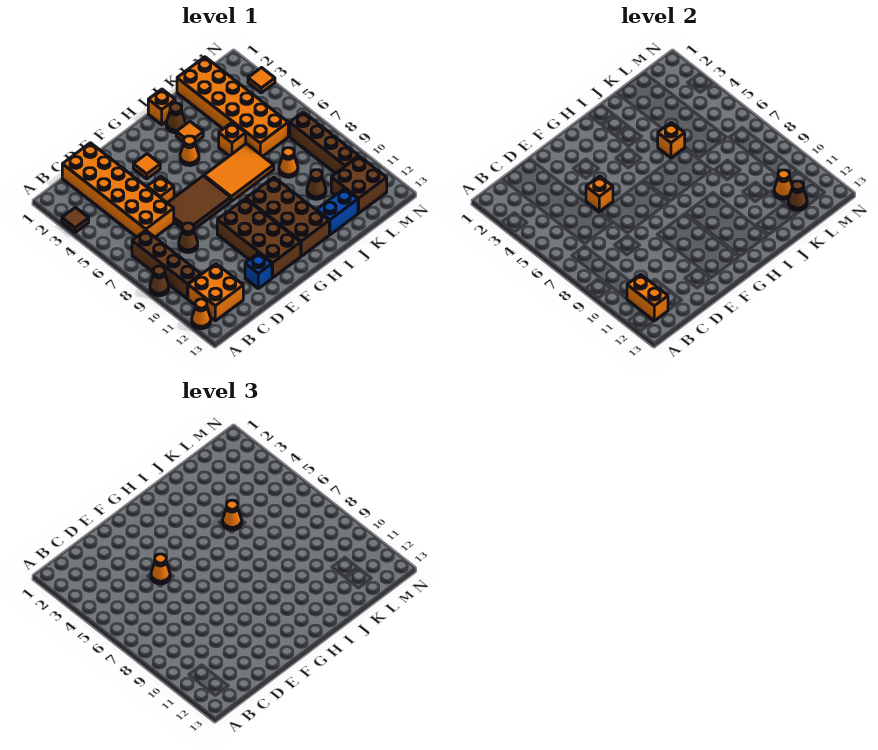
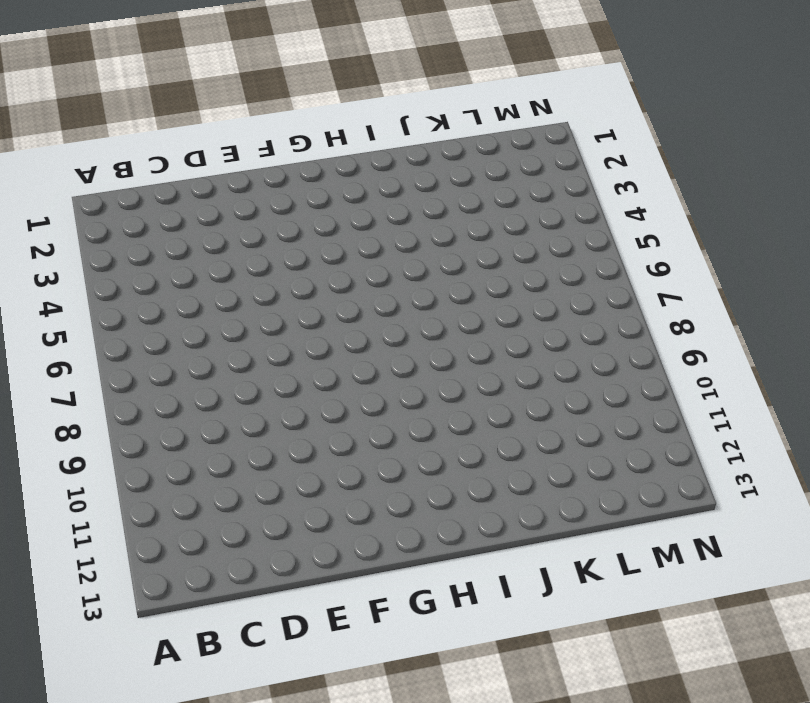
none -> brown tile A3 level 1
none -> brown cone A9 level 1
none -> orange cone A12 level 1
none -> brown brick B7:B10 level 1

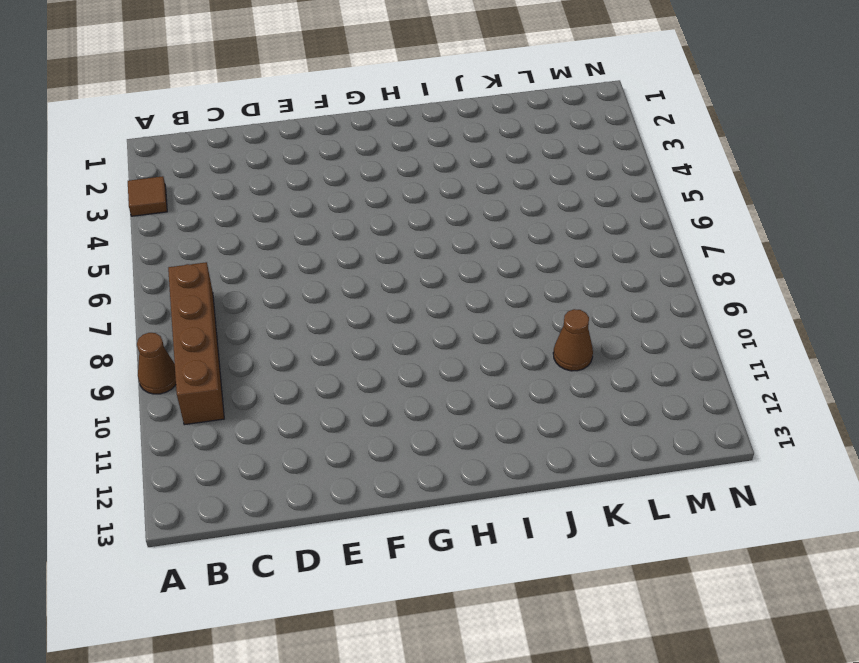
none -> orange cone A12 level 1
none -> orange brick B11:C12 level 1
none -> orange brick C1:D6 level 1
none -> brown cone D8 level 1

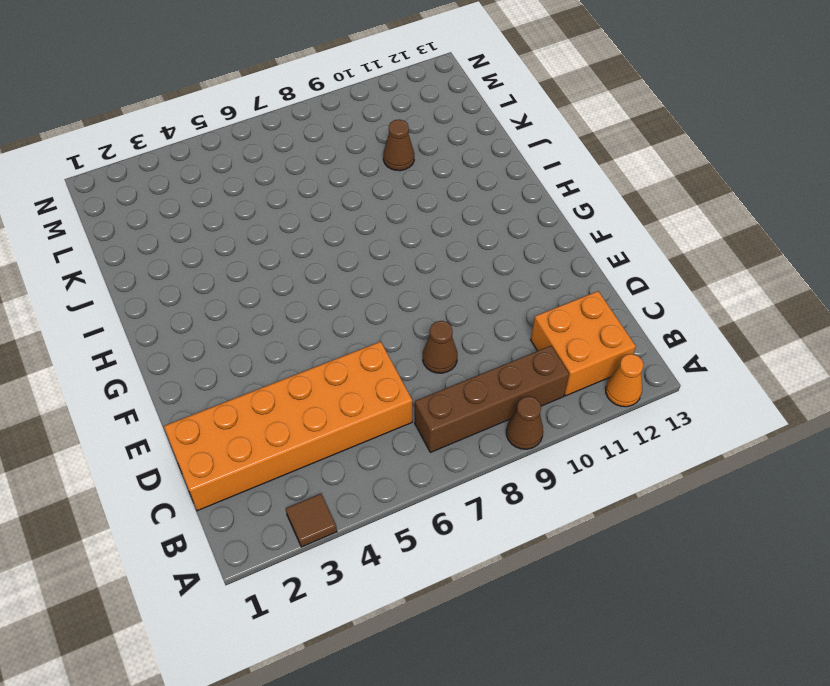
none -> orange brick E5 level 1
none -> brown tile E6:G7 level 1
none -> blue brick E12 level 1
none -> orange tile F3 level 1

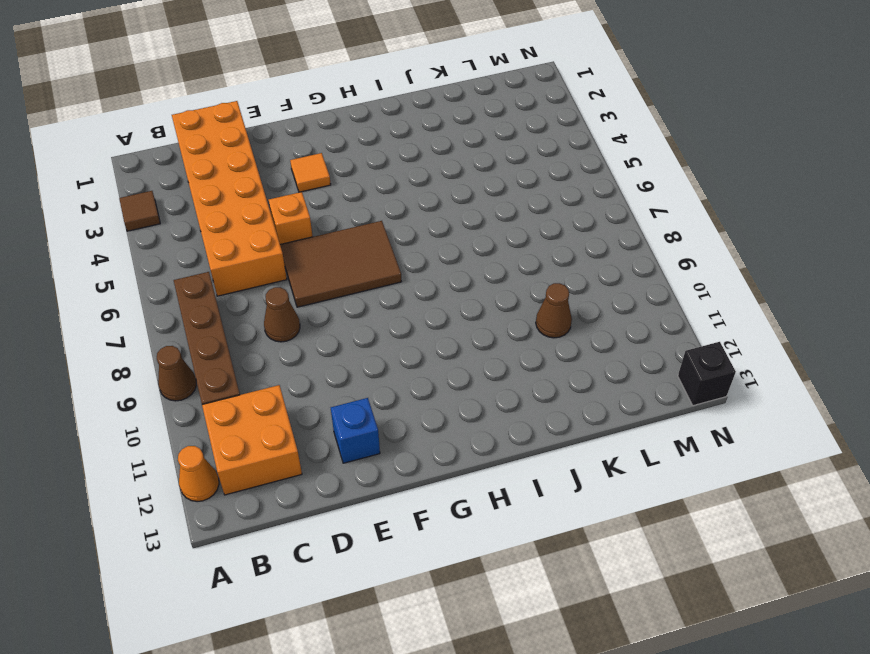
black brick N13 level 1 -> none
none -> brown brick F9:G12 level 1
none -> orange cone H4 level 1
none -> orange tile H6:J7 level 1
none -> brown brick H9:I12 level 1

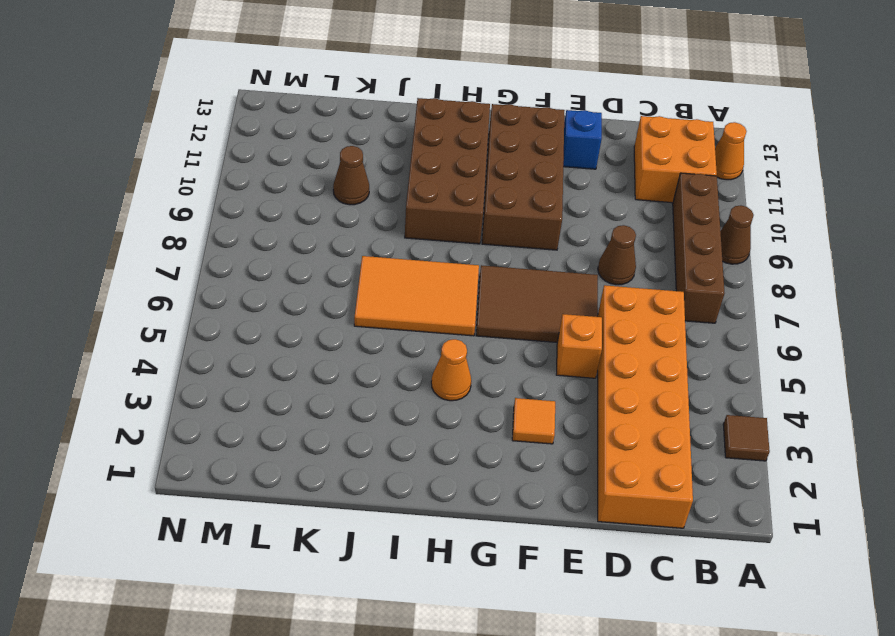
none -> orange brick I1 level 1
none -> brown cone I2 level 1
none -> orange tile I3 level 1
none -> orange brick J5 level 1

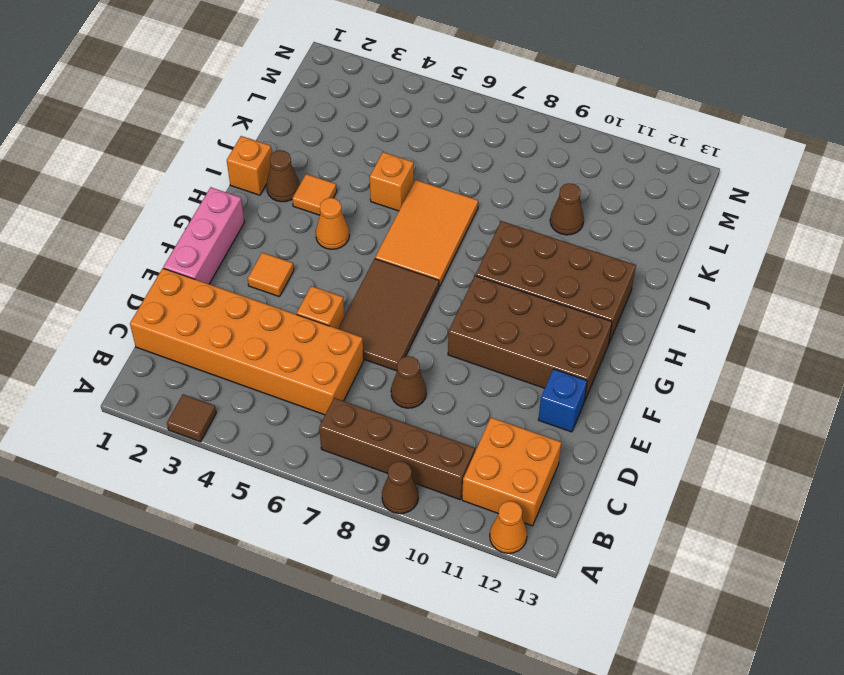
pink brick E1:G1 level 1 -> none
none -> blue brick J12:K12 level 1
none -> orange brick K1:L6 level 1
none -> orange cone K8 level 1
none -> brown brick L11:M12 level 1

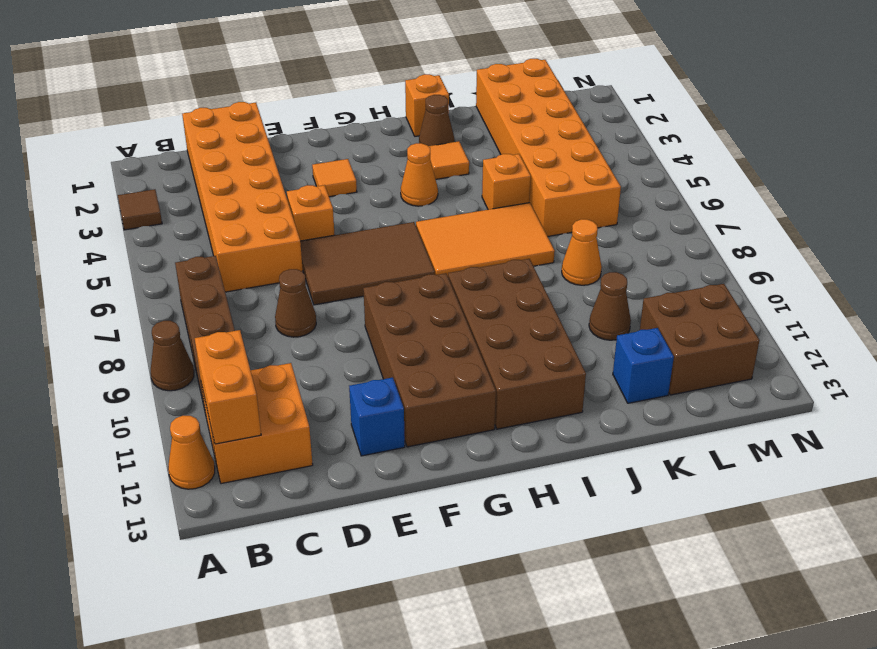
blue brick K12 level 1 -> blue brick J12:K12 level 1
none -> brown brick M7:M10 level 1
none -> orange tile N3 level 1
none -> orange brick E5 level 2
none -> orange brick J5 level 2

